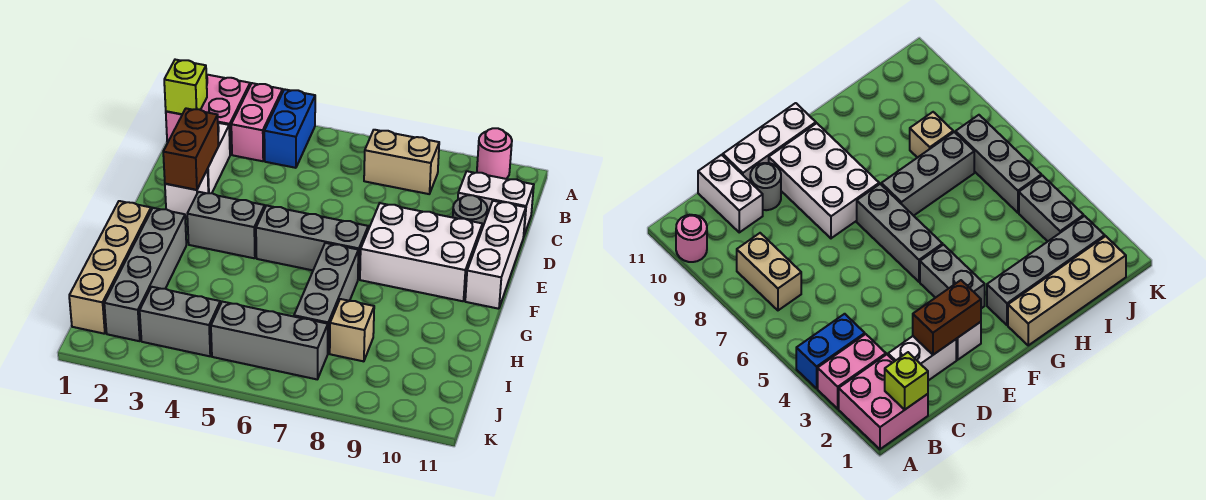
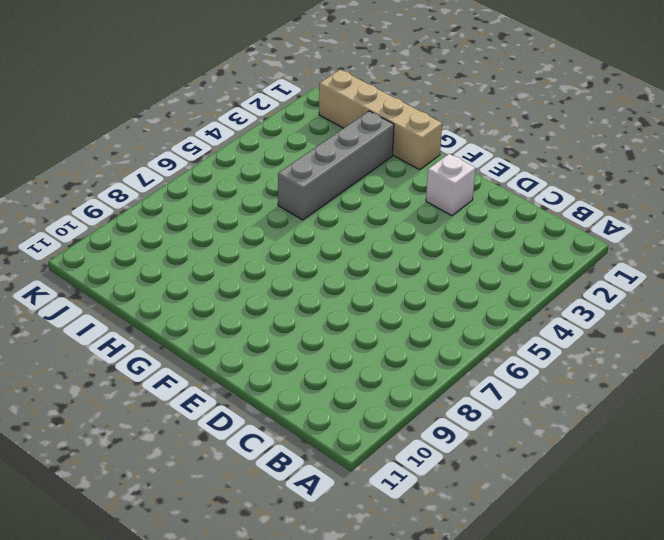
grey brick H2:H5 level 1 -> grey brick G2:J2 level 1
none -> pink brick A1:B2 level 1
none -> pink brick A3:B3 level 1
none -> blue brick A4:B4 level 1

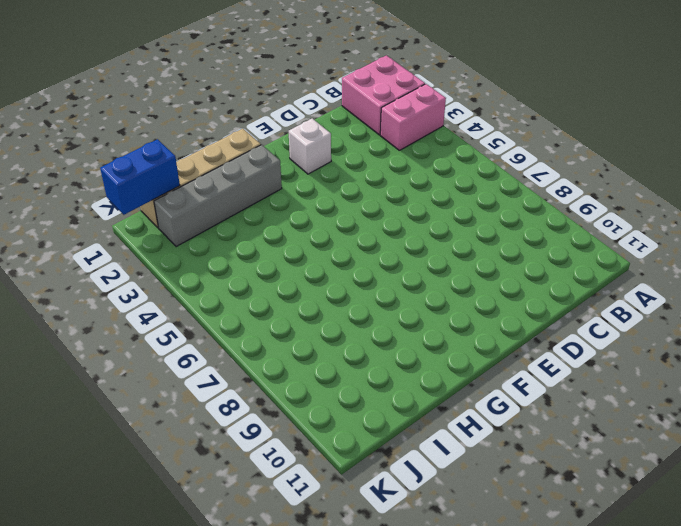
blue brick J1:K1 level 2 -> blue brick A4:B4 level 1
none -> pink round brick A10 level 1
none -> tan brick B7:B8 level 1
none -> white brick C2:D2 level 1

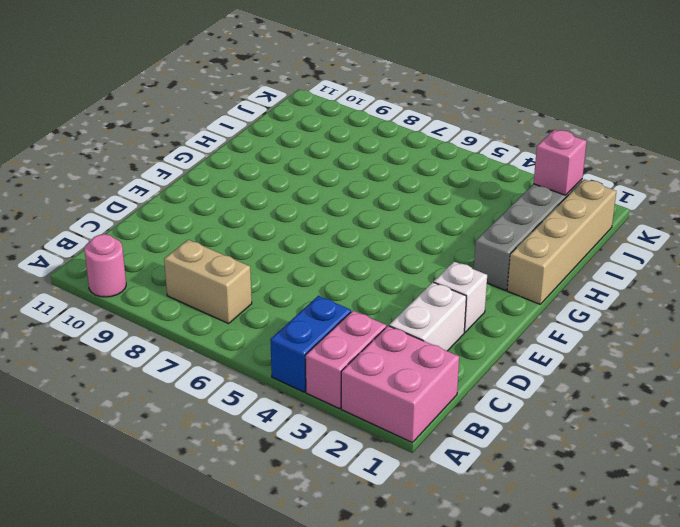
pink brick J2 level 2 -> none
none -> white brick C10:C11 level 1
none -> grey round brick D10 level 1
none -> white brick D11:F11 level 1

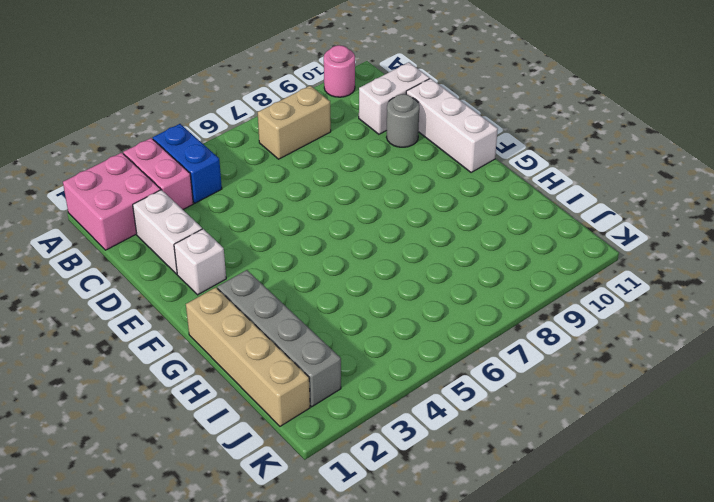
none -> white brick E8:F10 level 1
none -> grey brick F3:F4 level 1
none -> grey brick F5:F7 level 1

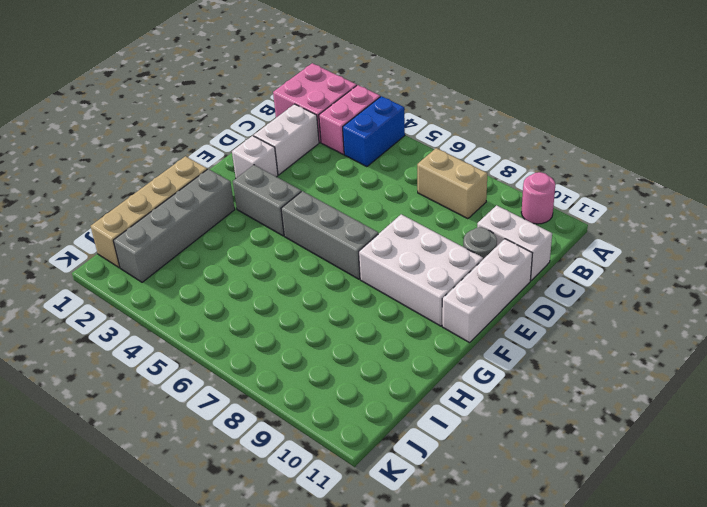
none -> grey brick G7:I7 level 1
none -> tan brick I8 level 1
none -> grey brick J3:J4 level 1

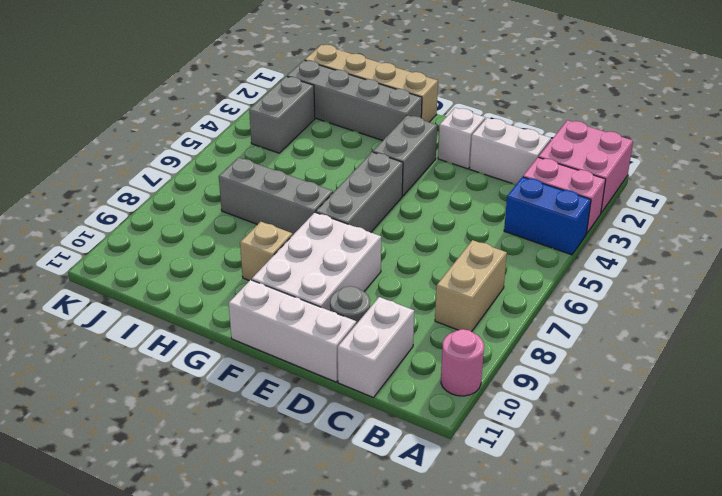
tan brick G9 level 1 -> tan brick I8 level 1
none -> grey brick J5:J7 level 1
none -> lime brick B1 level 2
none -> brown brick D2:E2 level 2

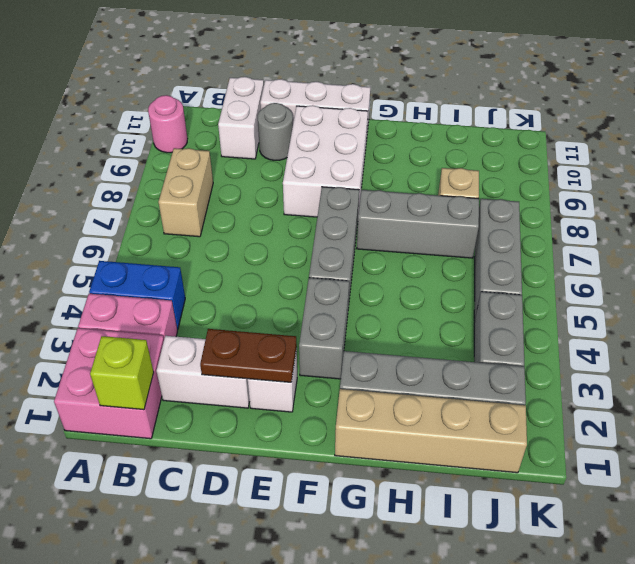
brown plate D2:E2 level 2 -> brown brick D2:E2 level 2

